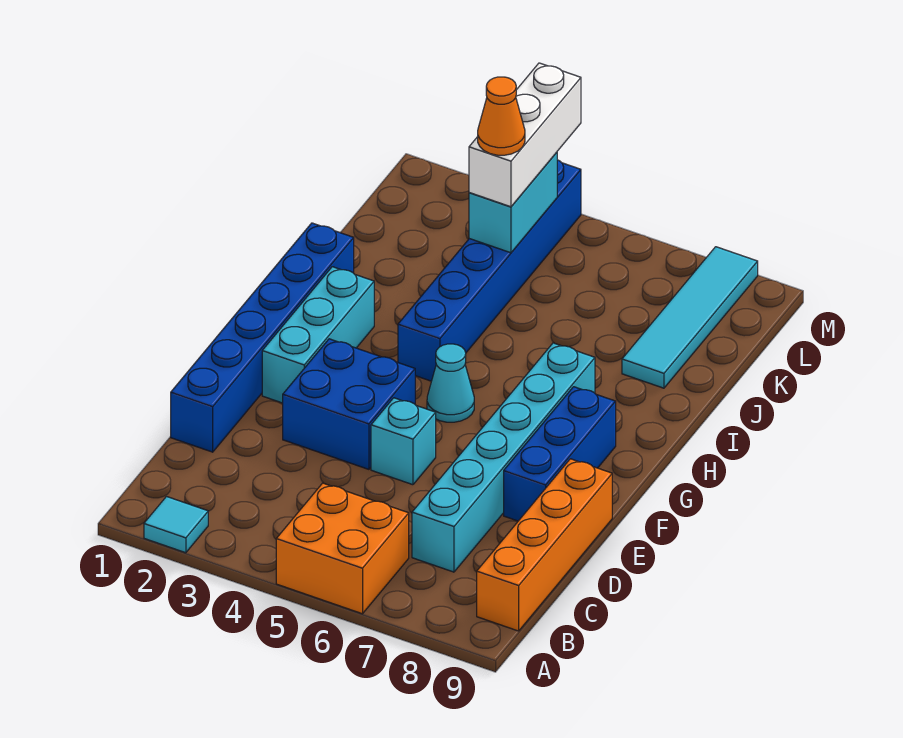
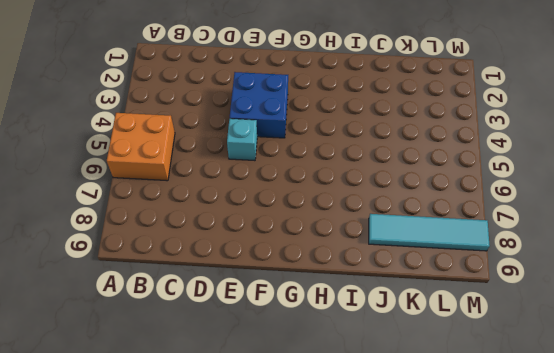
none -> cyan tile A2 level 1
none -> orange brick B9:E9 level 1
none -> cyan brick C7:H7 level 1

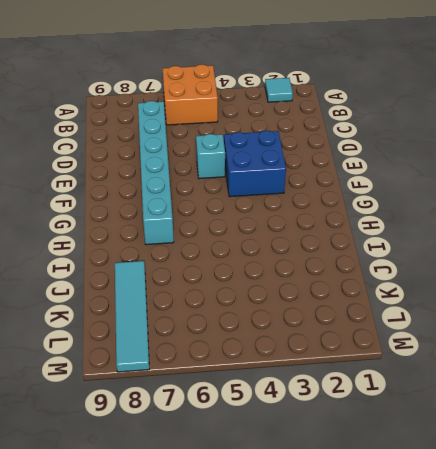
none -> orange brick B9:E9 level 1
none -> blue brick D1:I1 level 1
none -> blue brick E8:G8 level 1

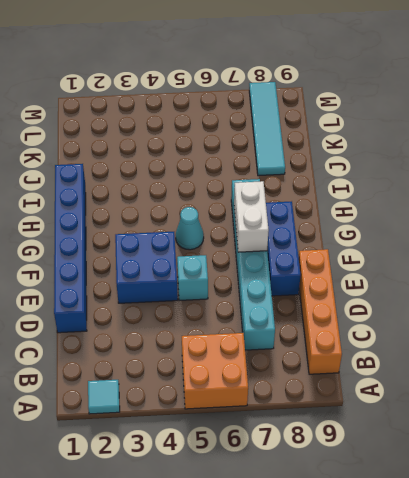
white brick F7:G7 level 2 -> none
none -> cyan brick F2:H2 level 1
none -> blue brick H4:M4 level 1
none -> cyan brick K4:L4 level 2

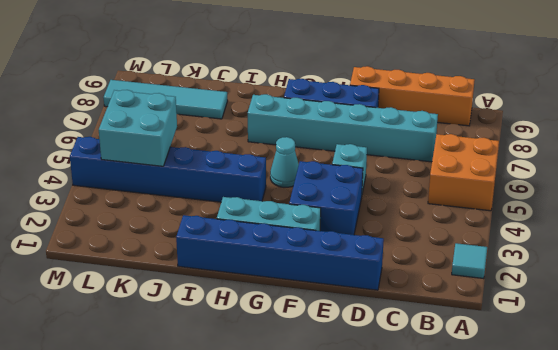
cyan brick K4:L5 level 2 -> cyan brick K4:L4 level 2
none -> white brick K4:M4 level 3
none -> orange cone K4 level 4

